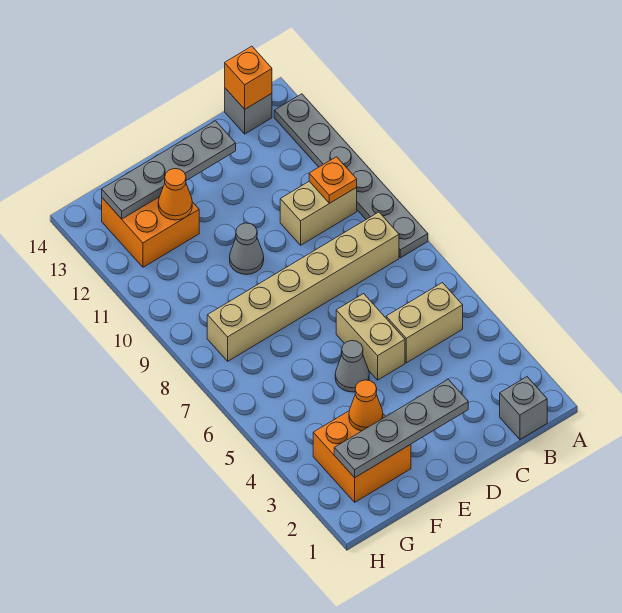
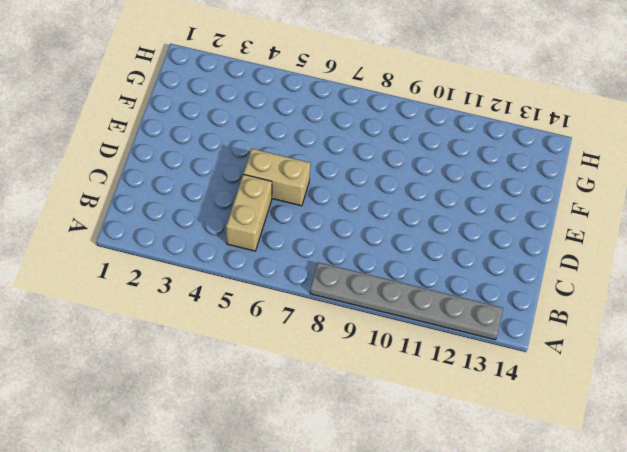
none -> grey brick B1 level 1
none -> tan brick B8:G8 level 1
none -> tan brick B10:C10 level 1

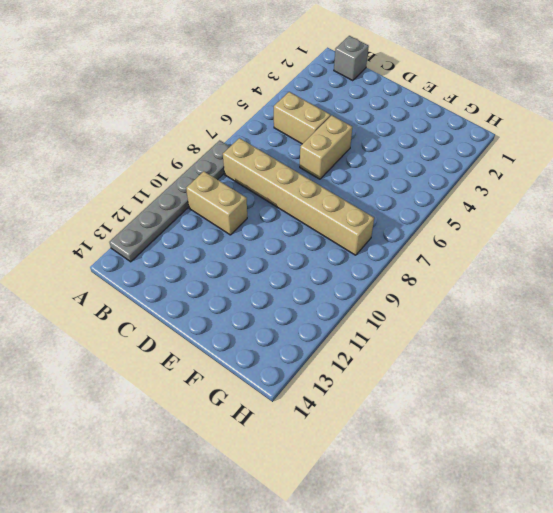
none -> grey brick B14 level 1
none -> grey cone E5 level 1
none -> grey cone E10 level 1

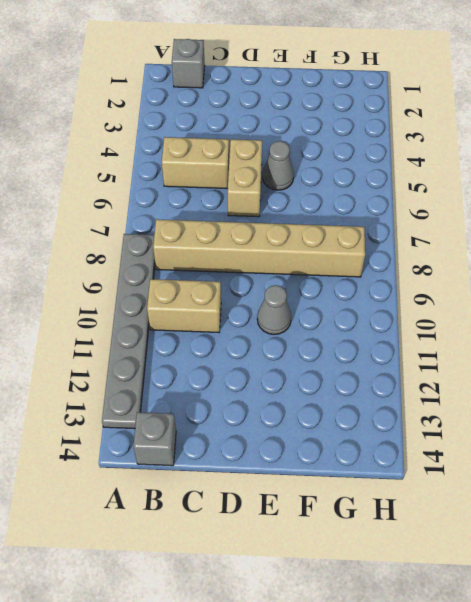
none -> orange brick F2:G3 level 1
none -> orange brick F12:G13 level 1
none -> orange plate B10 level 2

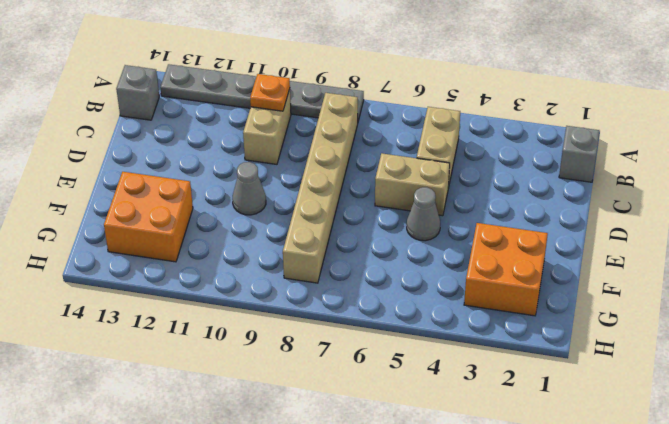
none -> orange brick B14 level 2
none -> grey plate D2:G2 level 2
none -> grey plate D13:G13 level 2

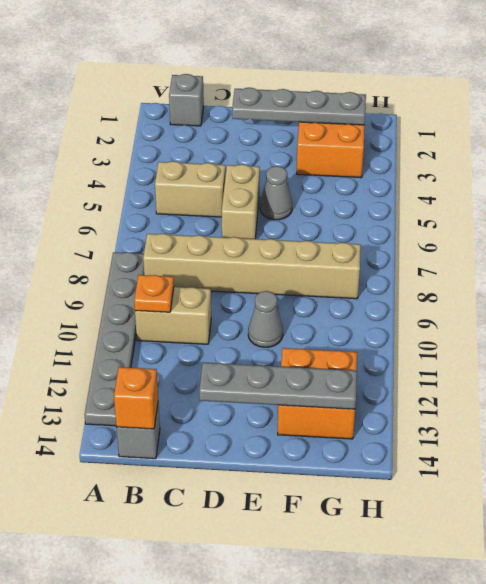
none -> orange cone F3 level 2
none -> orange cone F12 level 2

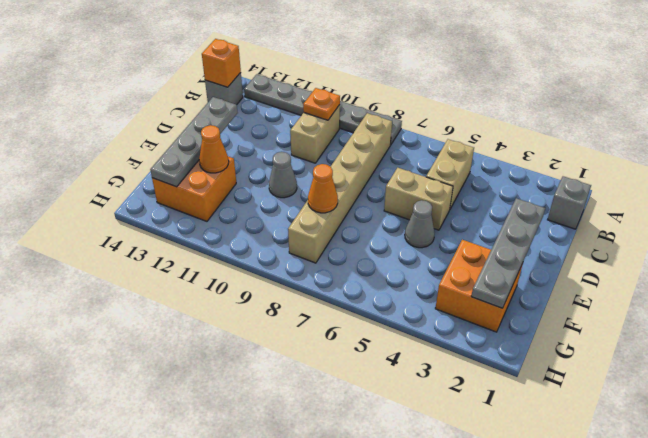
orange cone F8 level 2 -> orange cone F3 level 2

